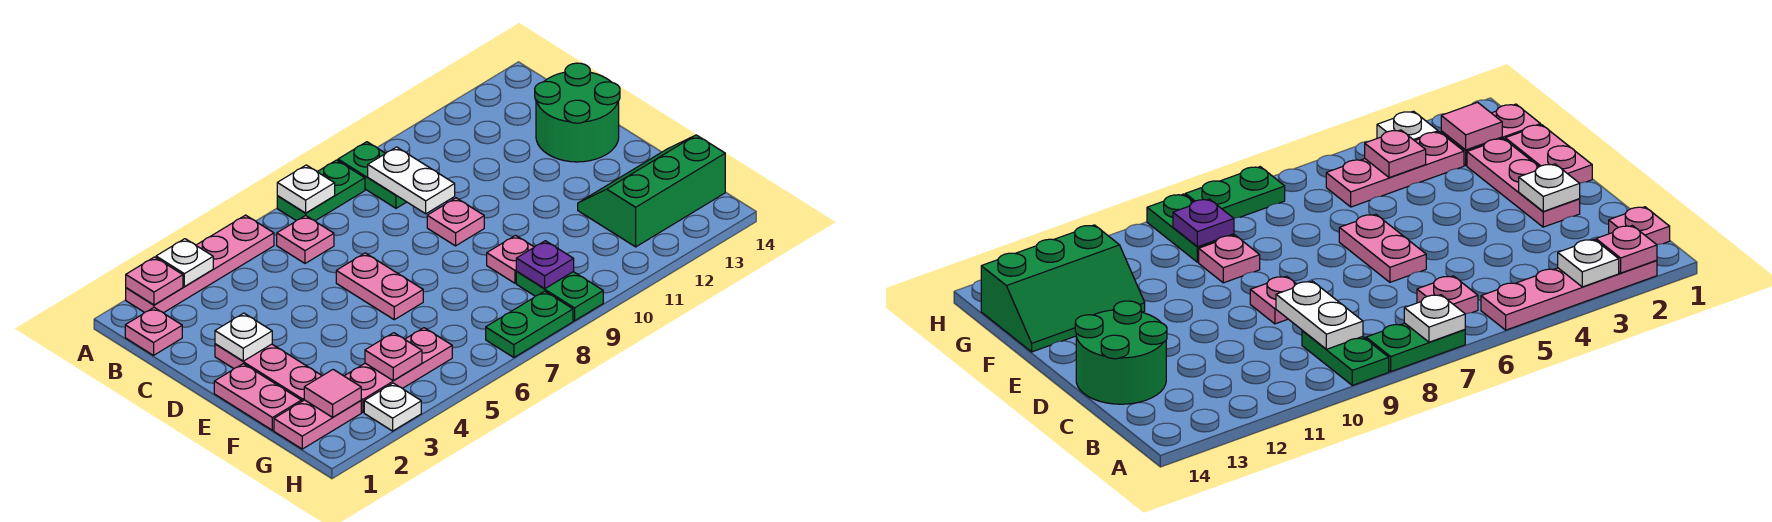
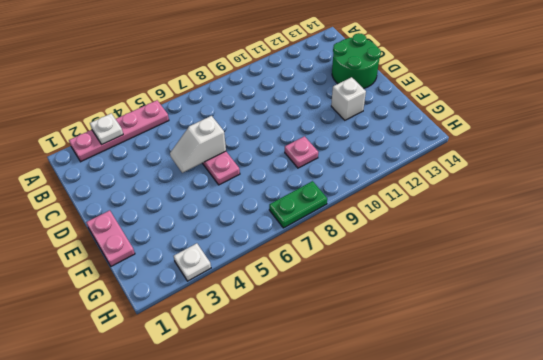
white slope D5:D6 level 2 top 6 -> none
white brick E12 level 1 -> none
none -> green plate A7:A8 level 1
none -> green plate A9:B9 level 1
none -> pink plate B1 level 1

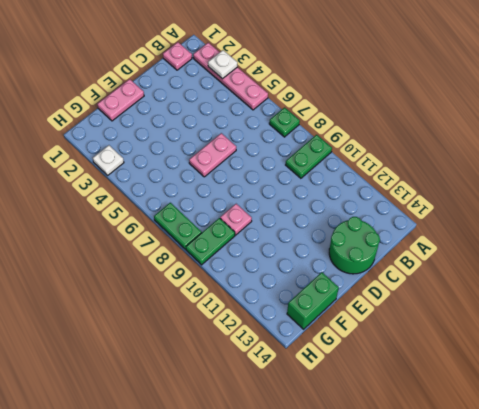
green plate A7 level 1 -> green plate A7:A8 level 1
green brick F14:G14 level 1 -> green slope F12:G14 level 1 top G
none -> pink plate B6 level 1
none -> pink plate D2:F2 level 1
none -> pink plate D9 level 1

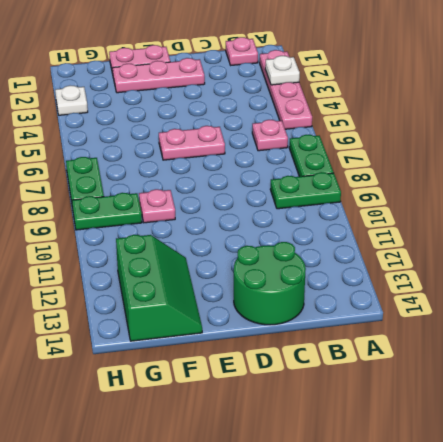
none -> pink plate D9 level 1
none -> pink plate G1:G2 level 1
none -> pink plate G3:G5 level 1

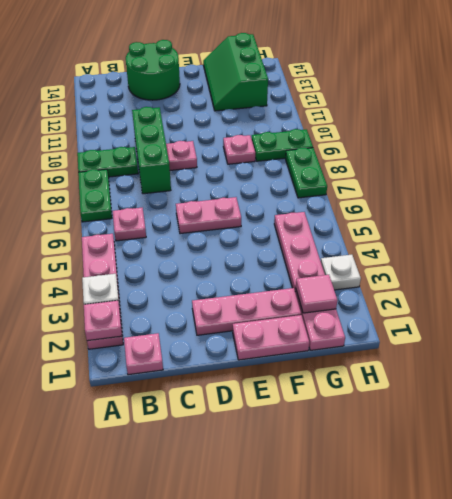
green brick C8:C10 level 1 -> none
none -> white plate A7 level 2
none -> white plate B9:C9 level 2
none -> white plate D2 level 2

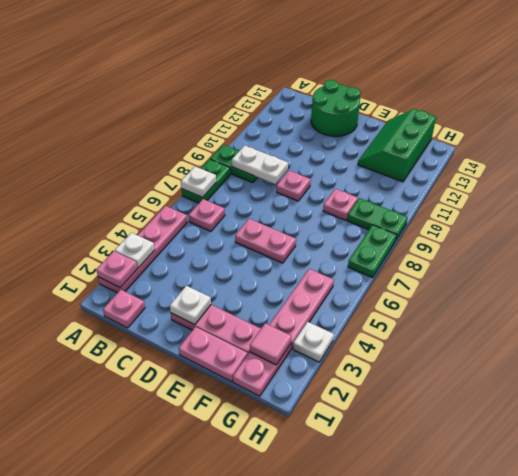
none -> pink plate G4 level 2
none -> purple plate G9 level 2

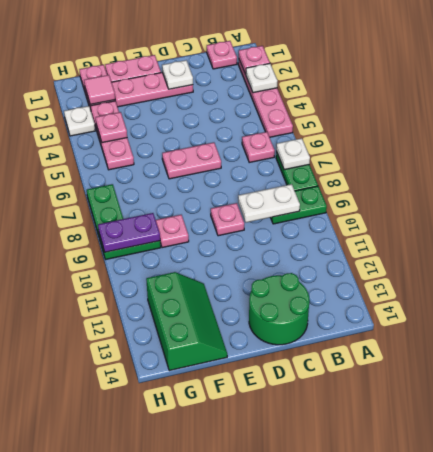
purple plate G9:H9 level 2 -> purple plate G9 level 2

